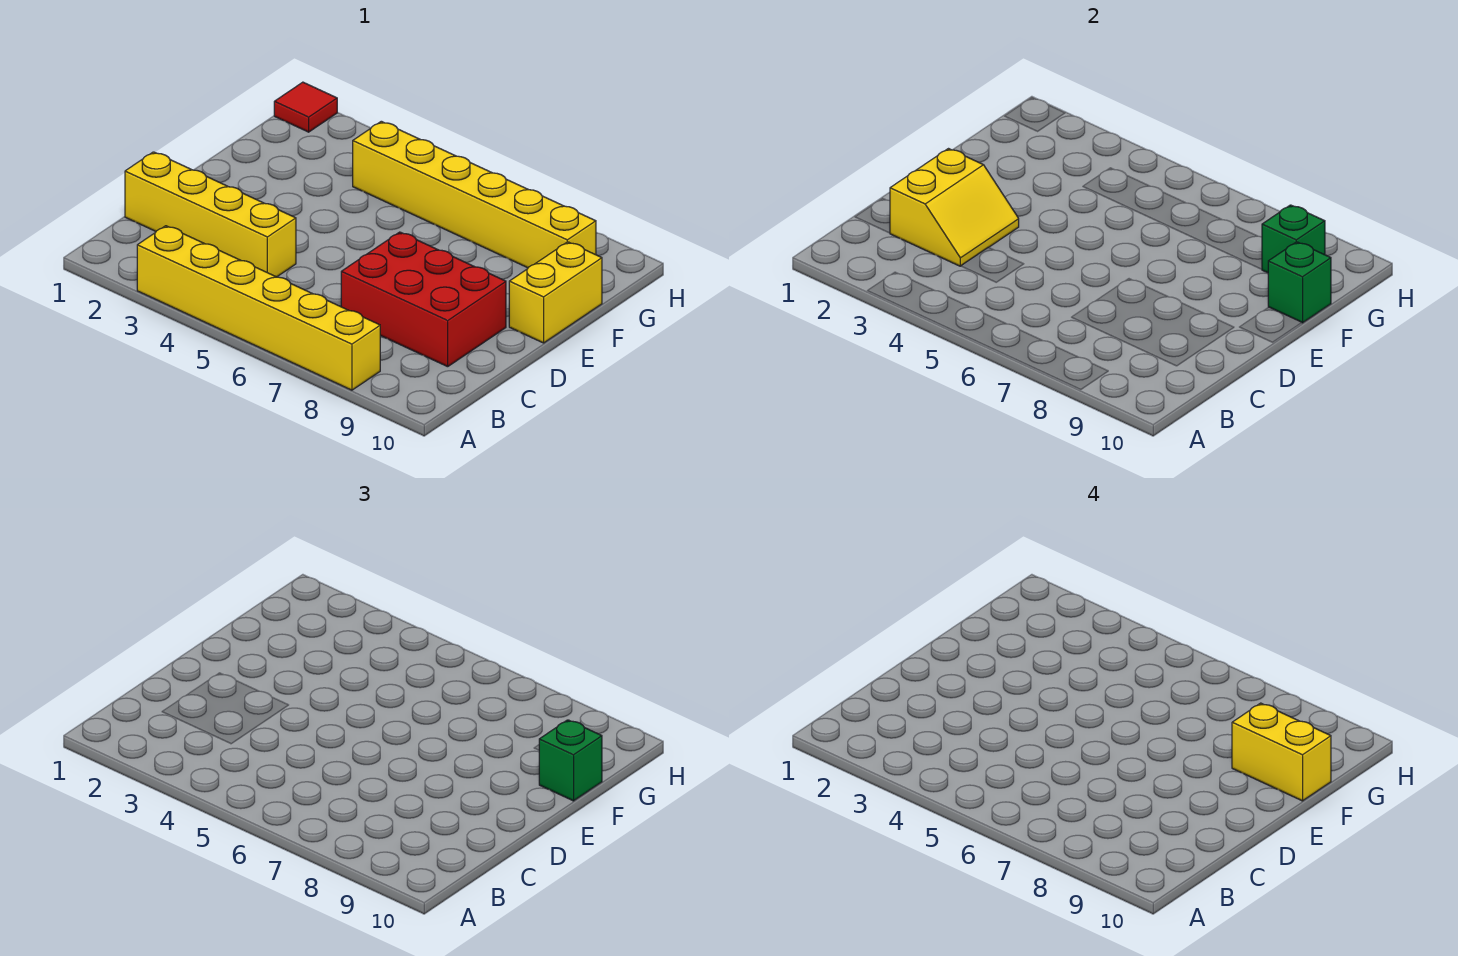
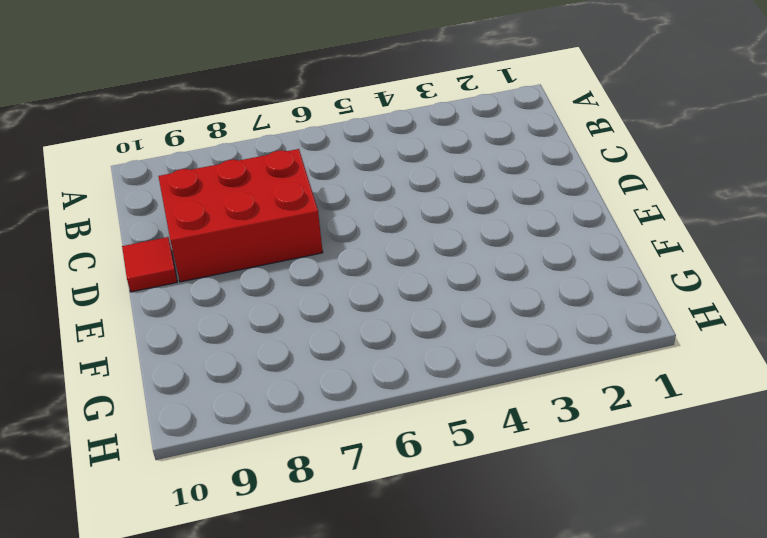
red tile D10 level 1 -> red tile H1 level 1
none -> yellow brick A3:A8 level 1
none -> yellow brick C1:C4 level 1

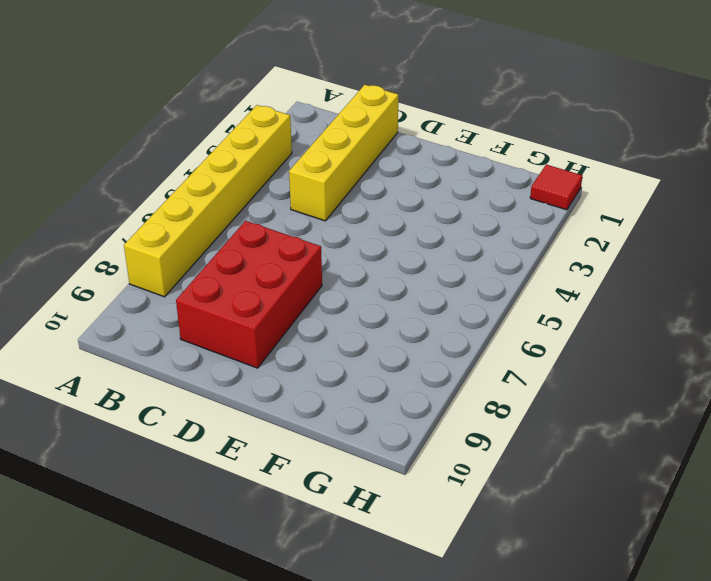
none -> yellow brick E10:F10 level 1
none -> yellow brick G4:G9 level 1

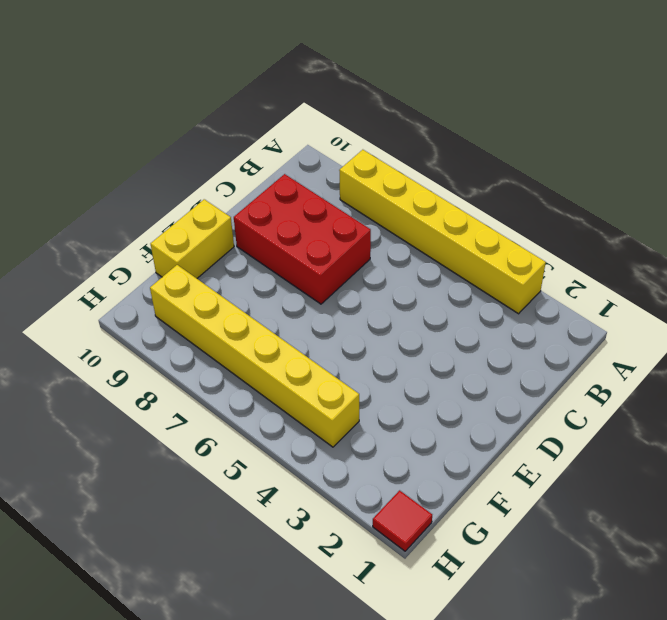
none -> yellow brick C1:C4 level 1
none -> yellow slope C2:D3 level 2 top 2

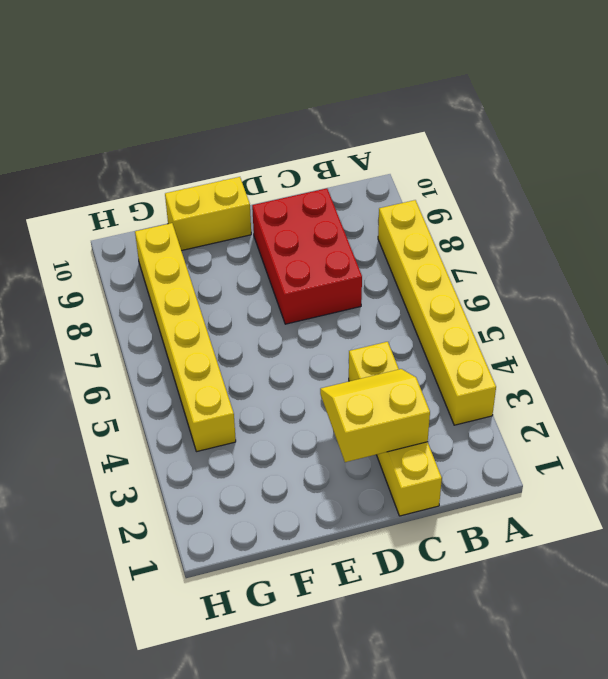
none -> red tile H1 level 1
none -> green brick F10 level 2

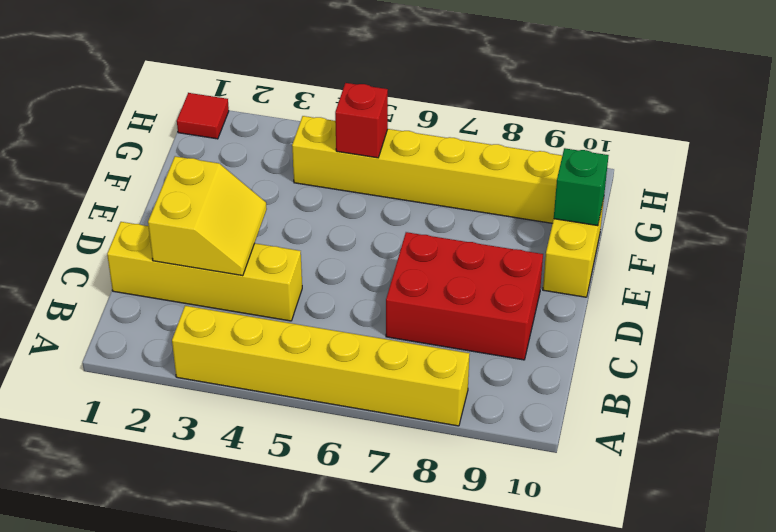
red brick G5 level 2 -> none
none -> green brick G9 level 2
none -> green brick F10 level 3

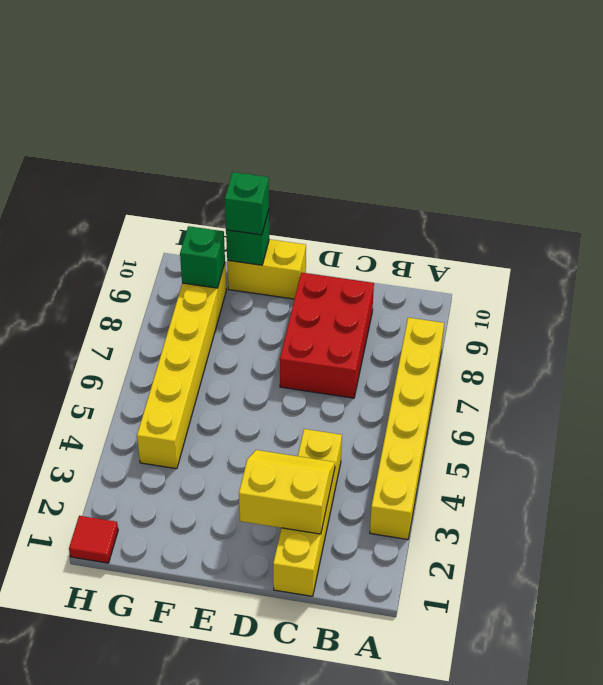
none -> yellow brick F9:F10 level 4

